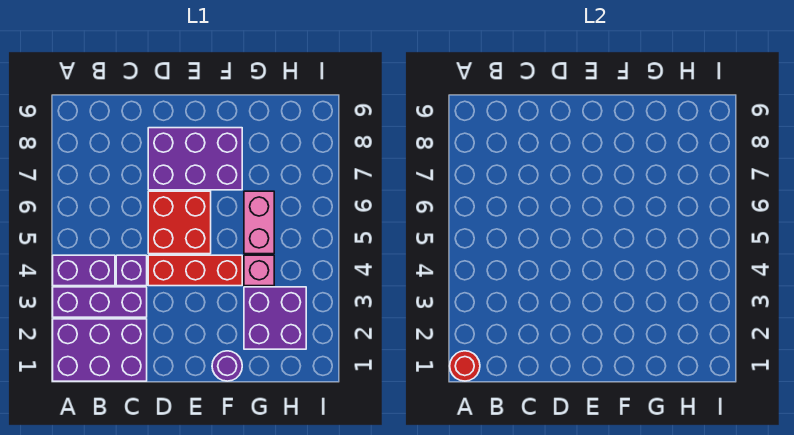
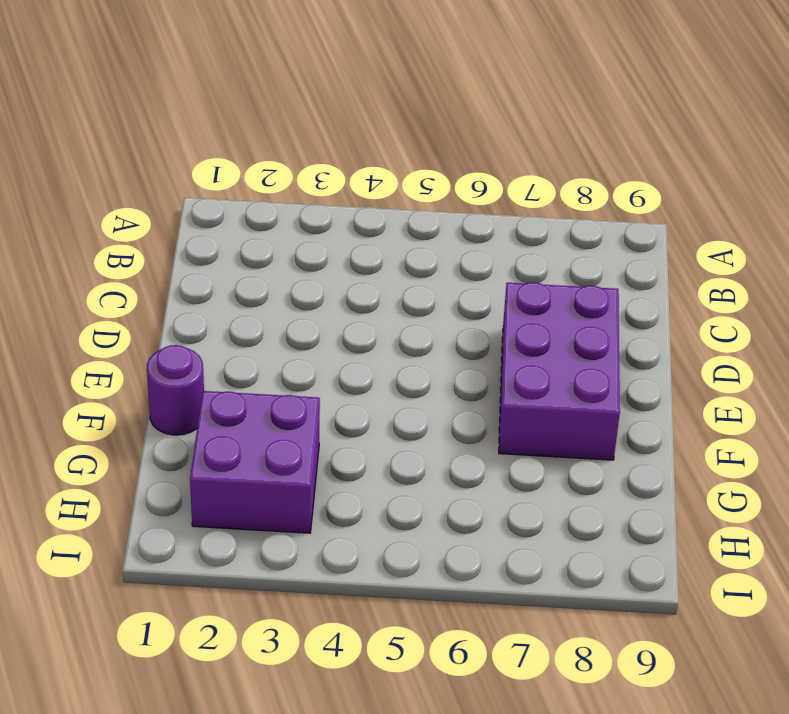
none -> purple brick A1:C2 level 1
none -> purple brick A3:C3 level 1
none -> purple brick A4:B4 level 1

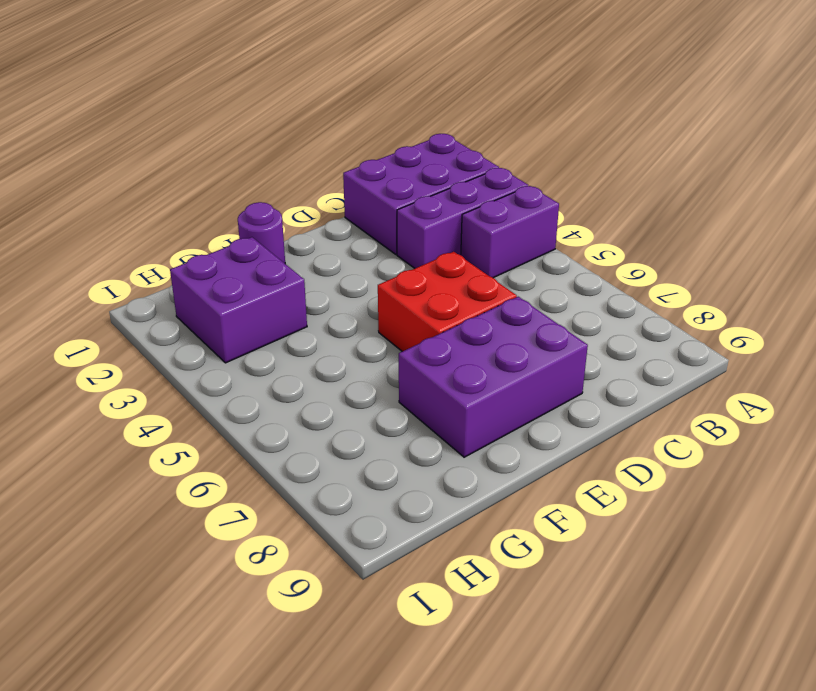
none -> purple brick C4 level 1
none -> red brick D4:F4 level 1
none -> pink brick G4 level 1

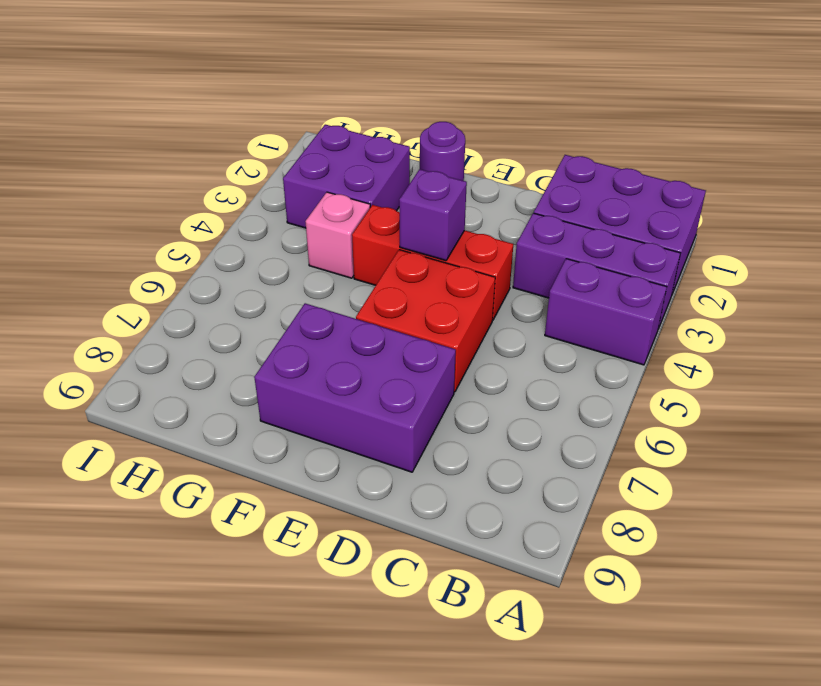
purple brick E4 level 2 -> purple brick C4 level 1
none -> pink brick G5:G6 level 1
none -> red round brick A1 level 2

